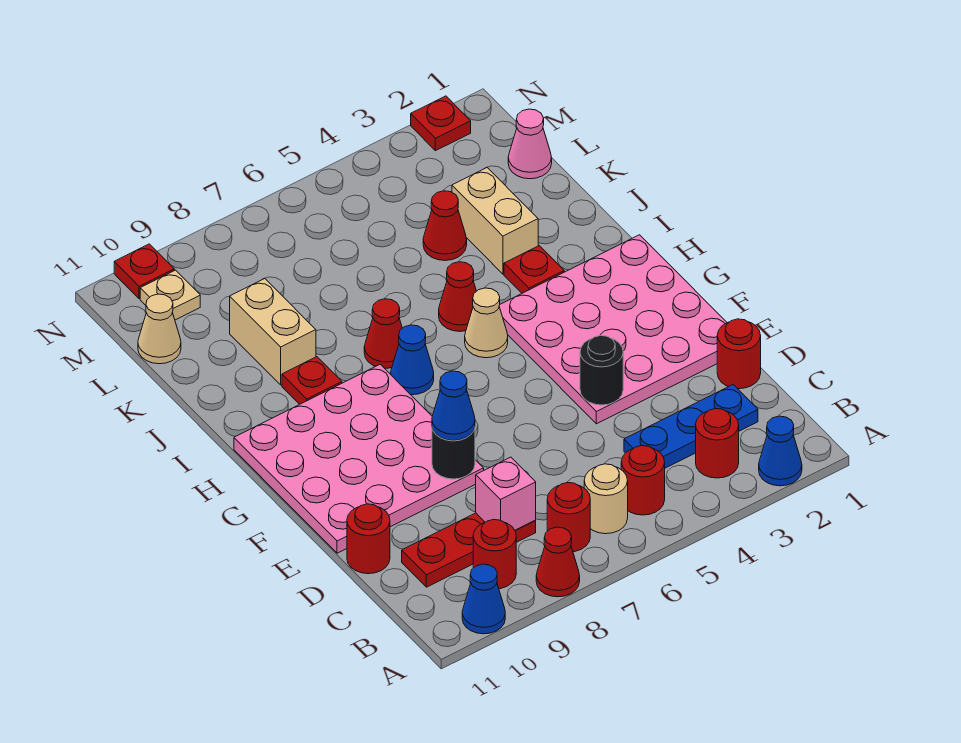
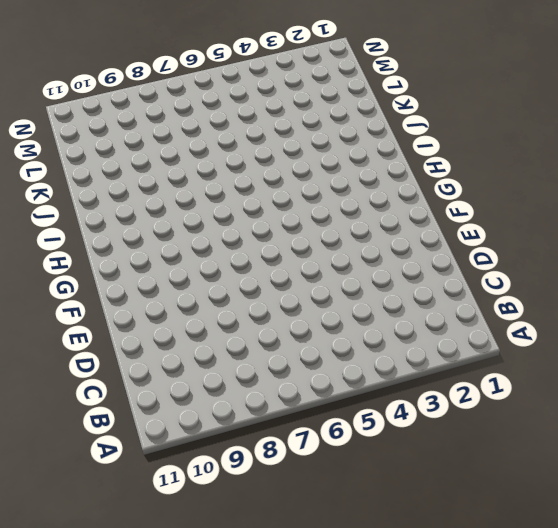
none -> blue cone A2 level 1
none -> red cone A8 level 1
none -> blue cone A10 level 1
none -> red round brick B3 level 1

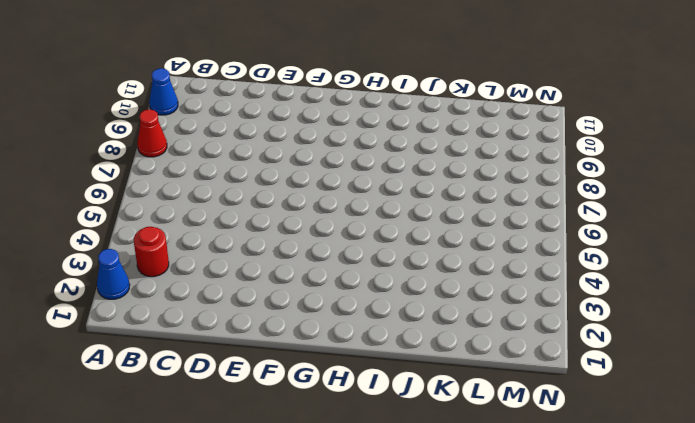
none -> red round brick B5 level 1
none -> tan round brick B6 level 1
none -> red round brick B7 level 1
none -> red round brick B9 level 1

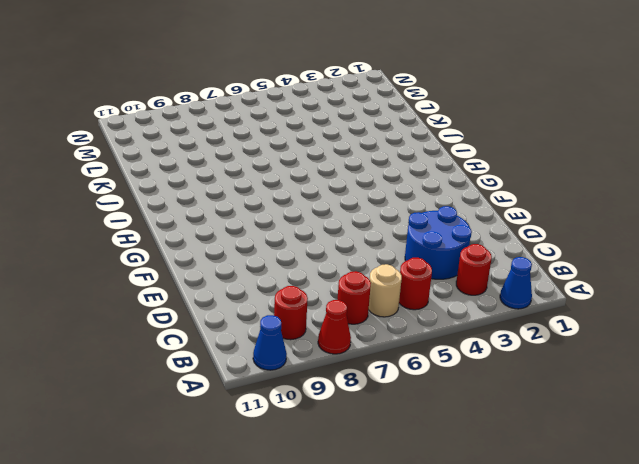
blue round brick C3:D4 level 1 -> blue plate C2:C4 level 1
none -> red plate C8:C10 level 1
none -> red round brick D1 level 1
none -> red round brick D11 level 1
none -> pink plate E1:H4 level 1

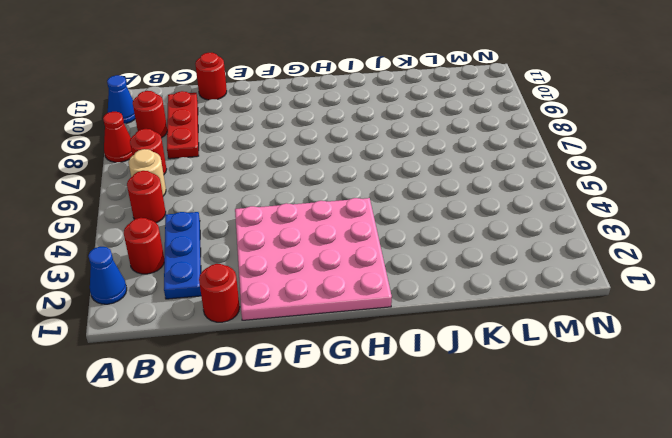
none -> pink plate E8:H11 level 1
none -> tan cone H5 level 1
none -> blue cone H7 level 1
none -> red plate I3 level 1

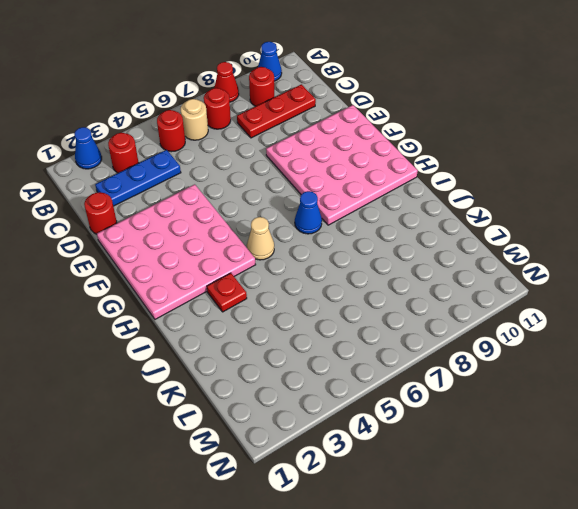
none -> red round brick D11 level 1
none -> red cone I5 level 1
none -> red cone I7 level 1
none -> red plate I9 level 1

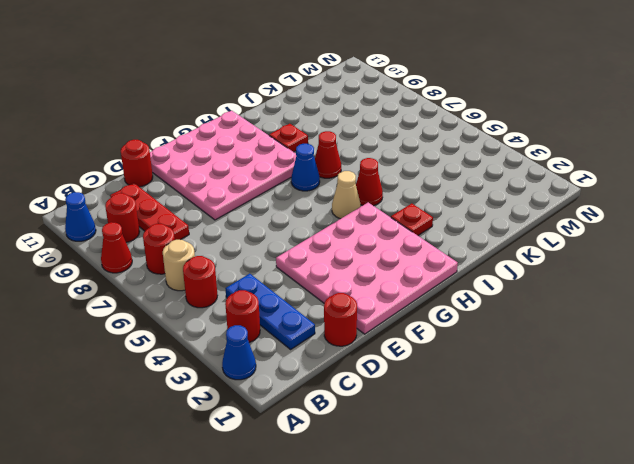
none -> tan brick J3:K3 level 1
none -> tan brick J9:K9 level 1
none -> red cone K4 level 1
none -> pink cone L1 level 1

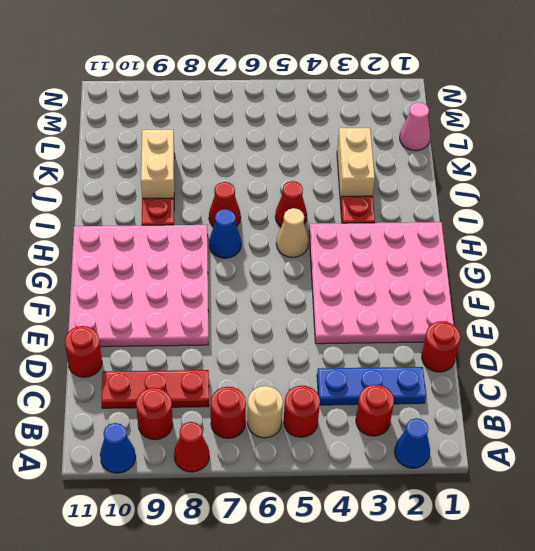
none -> red cone K4 level 1
none -> tan cone L11 level 1
none -> tan plate M10 level 1
none -> red plate N2 level 1

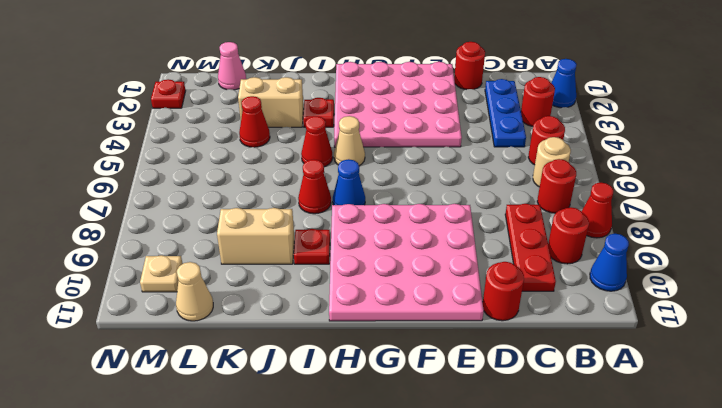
none -> red plate N10 level 1
none -> pink brick C8 level 2
none -> black round brick E4 level 2
none -> black round brick E8 level 2

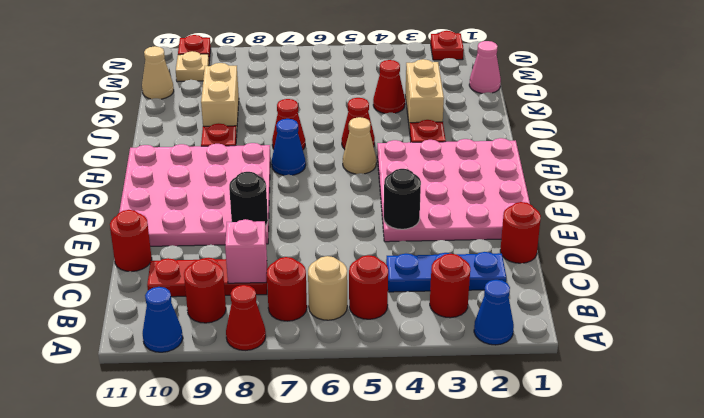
none -> blue cone E8 level 3

